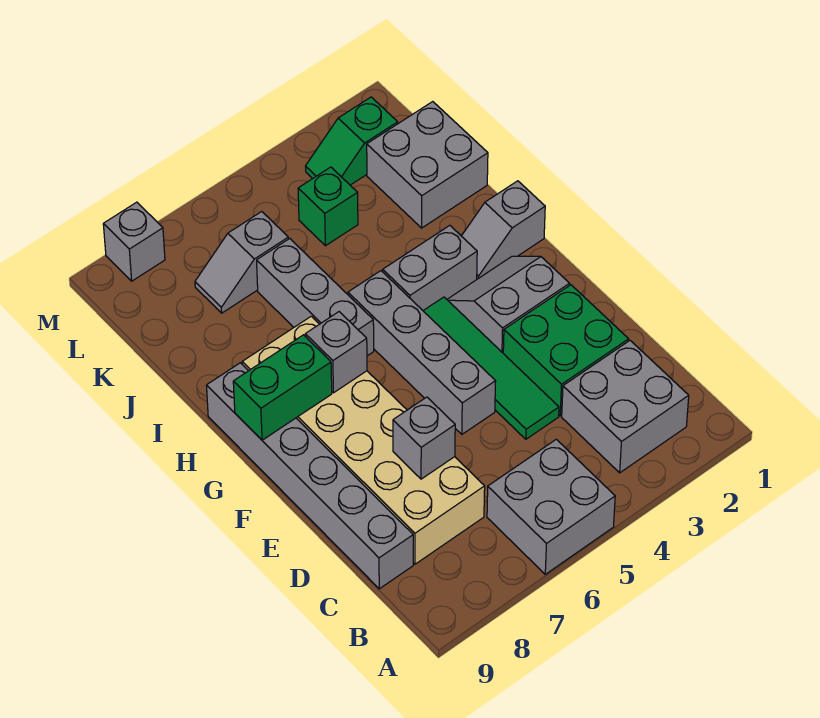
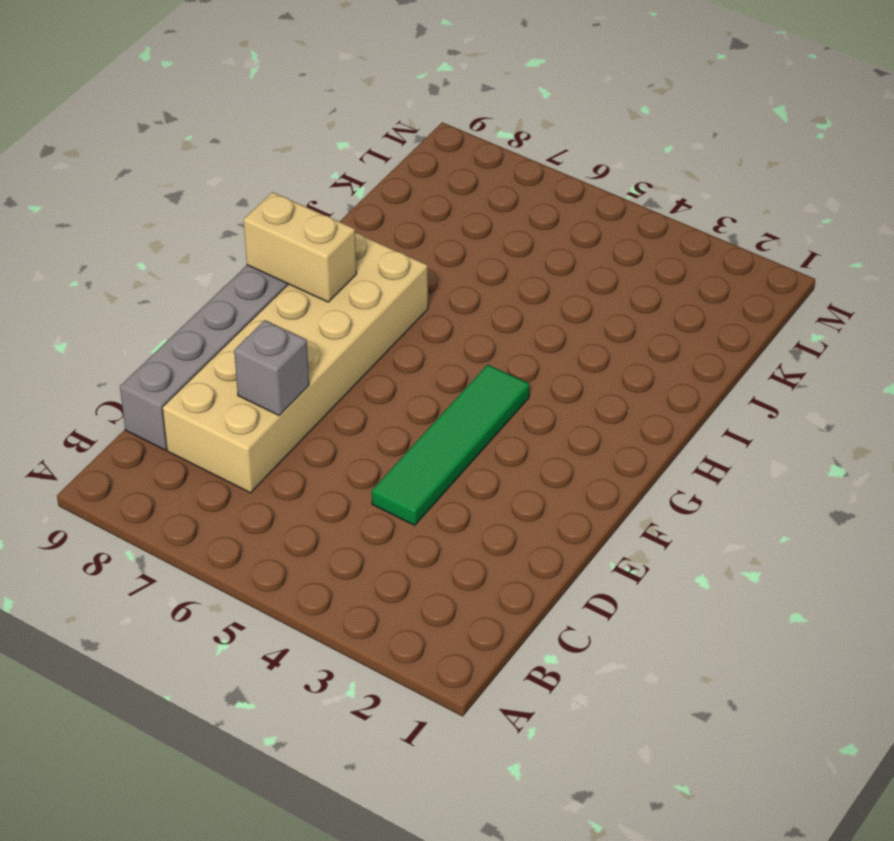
tan brick G8:G9 level 2 -> green brick G8:G9 level 2
none -> grey brick A5:B6 level 1
none -> grey brick B2:C3 level 1
none -> green brick D2:E3 level 1

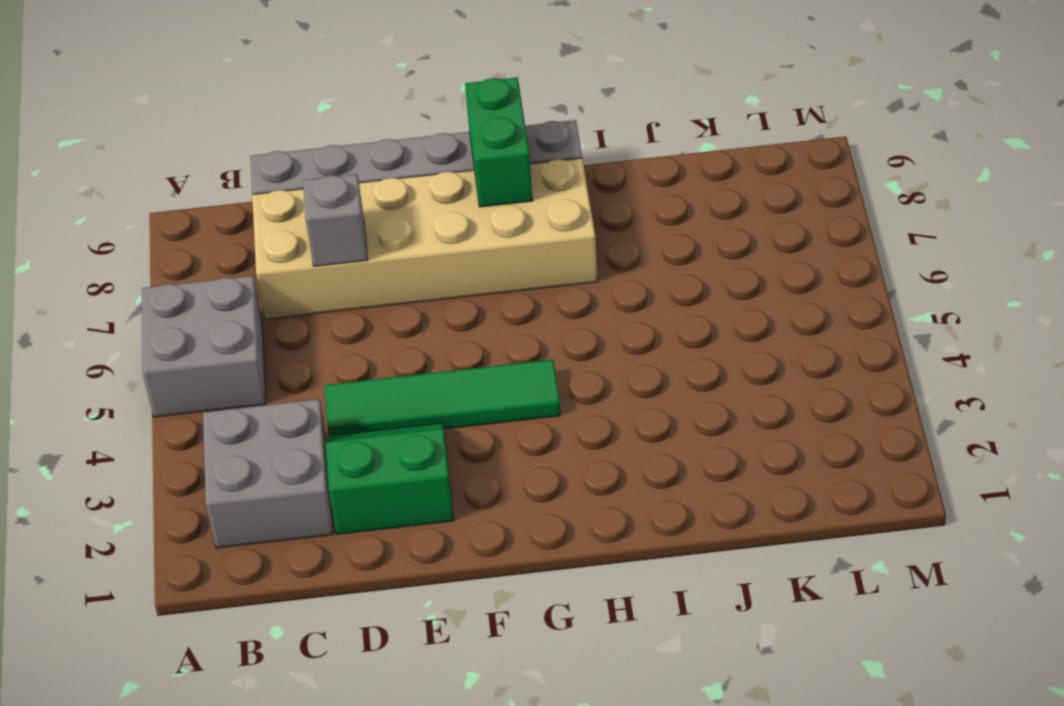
green slope D2:E3 level 1 top 2 -> green brick D2:E3 level 1
none -> grey brick E5:H5 level 1
none -> grey slope F2:G3 level 1 top F
none -> grey slope H1:H2 level 1 top 1

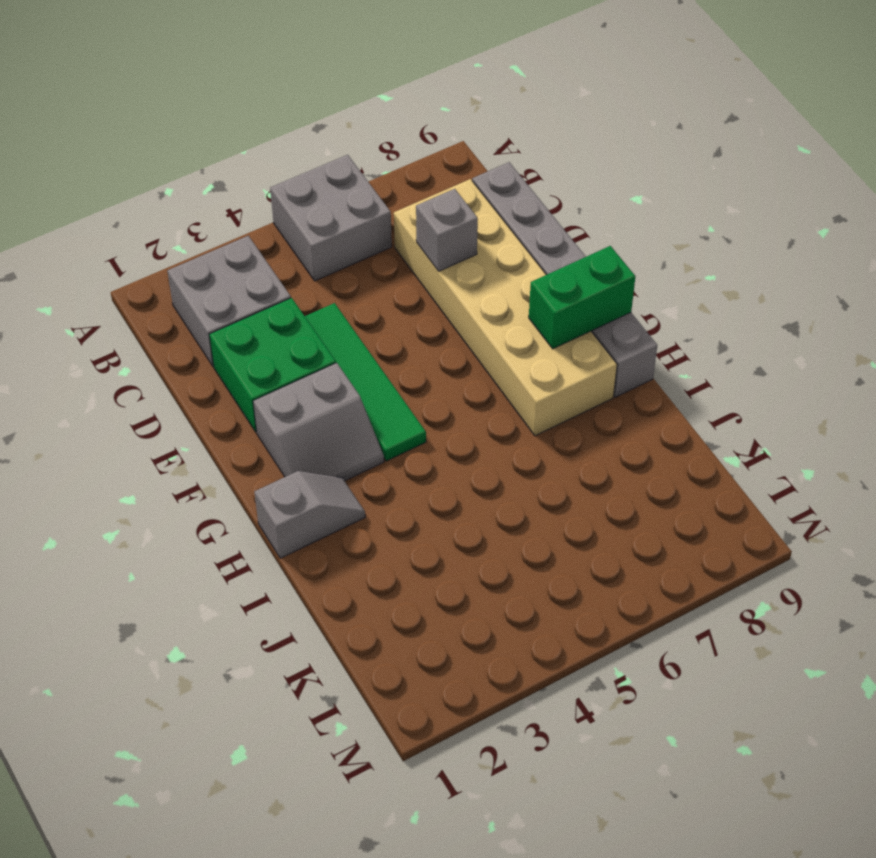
none -> grey brick E5:H5 level 1
none -> grey brick H3:H4 level 1
none -> grey brick H6:J6 level 1

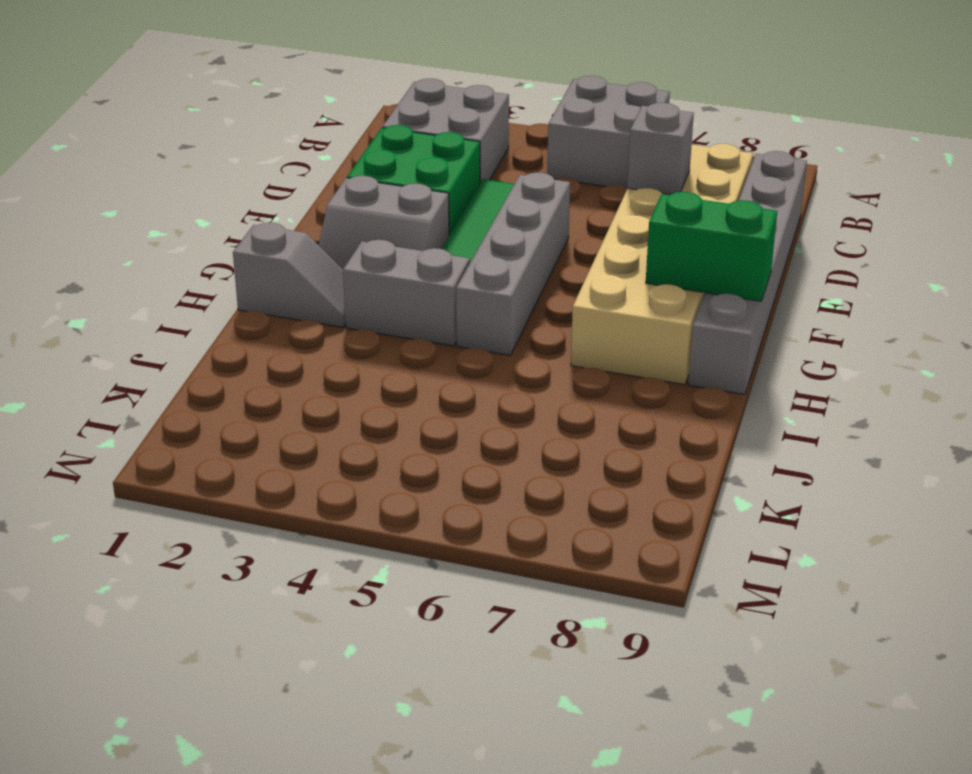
none -> grey brick H6:J6 level 1
none -> grey brick J1:K2 level 1
none -> green brick K4 level 1

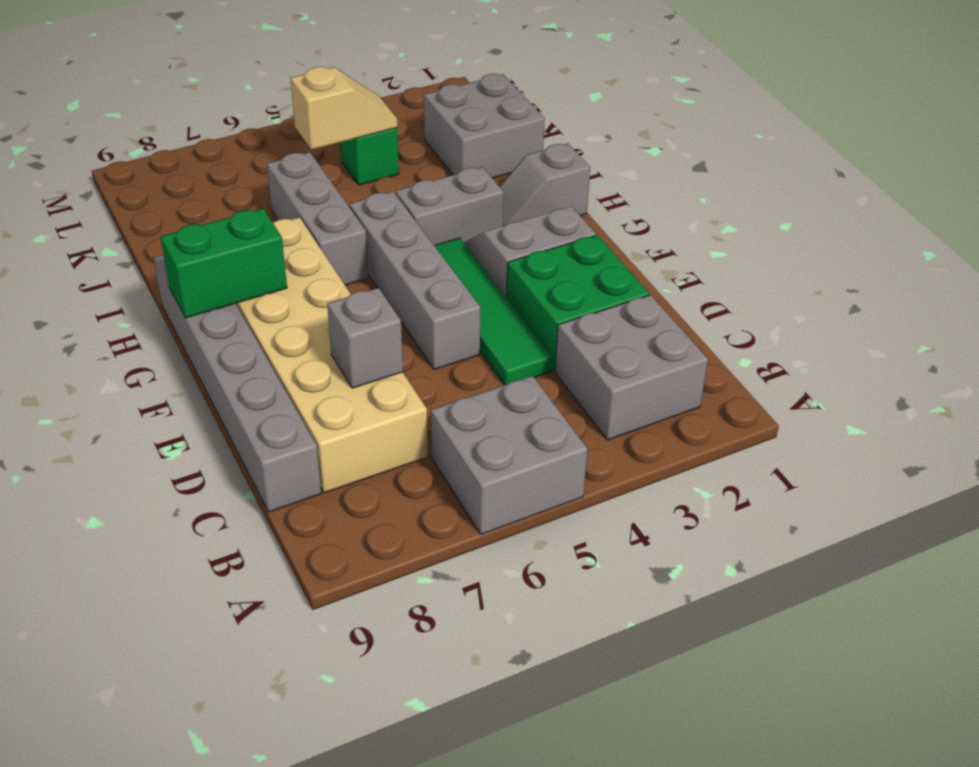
tan slope K4:K5 level 2 top 5 -> none
none -> grey slope K6:K7 level 1 top 6
none -> green slope L2:L3 level 1 top 2
none -> grey brick M8 level 1

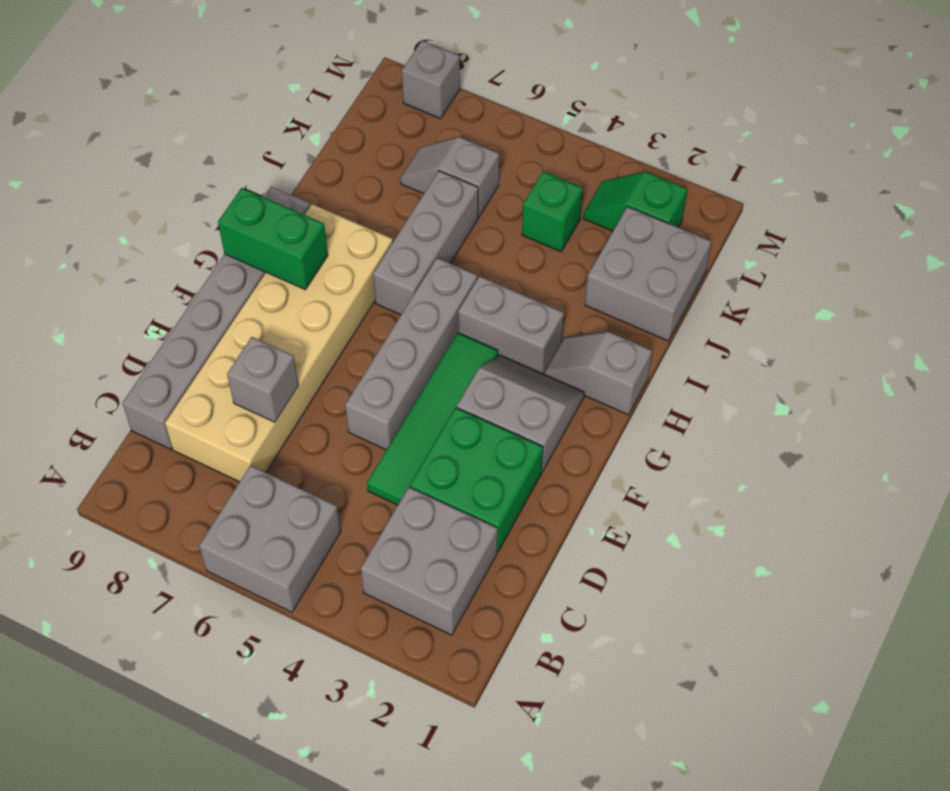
none -> grey brick G7 level 2

